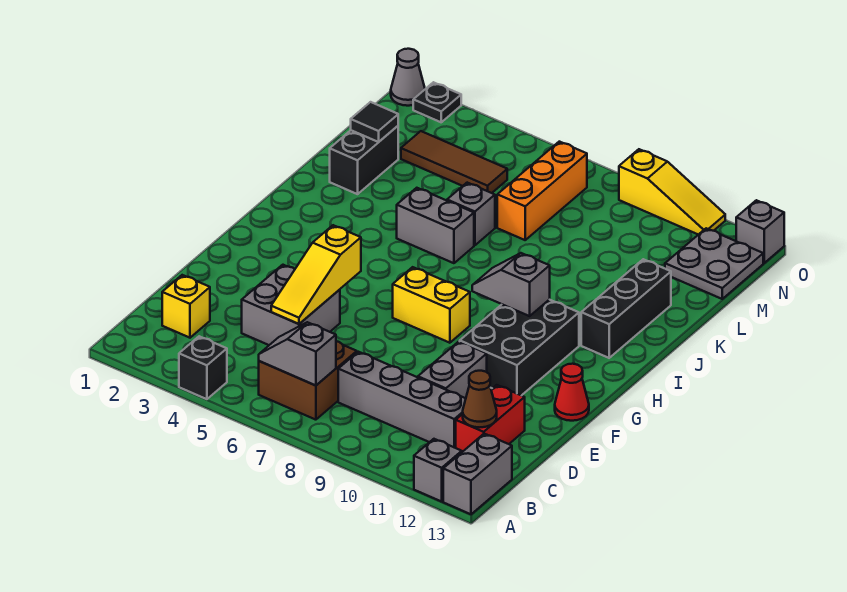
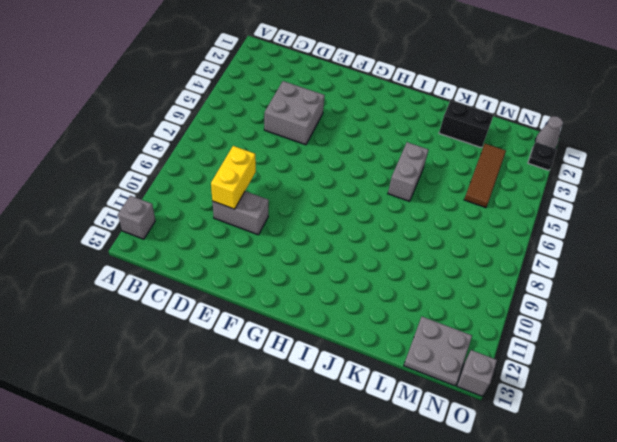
yellow brick D9:D10 level 2 -> yellow brick G7:G8 level 1
none -> black brick A4 level 1
none -> grey brick A13:B13 level 1
none -> brown brick B6:C7 level 1

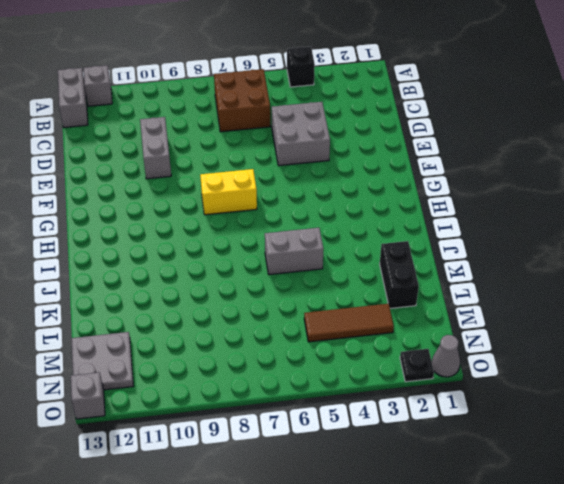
none -> yellow brick C2 level 1
none -> grey brick C8:C11 level 1
none -> red brick C12:D12 level 1

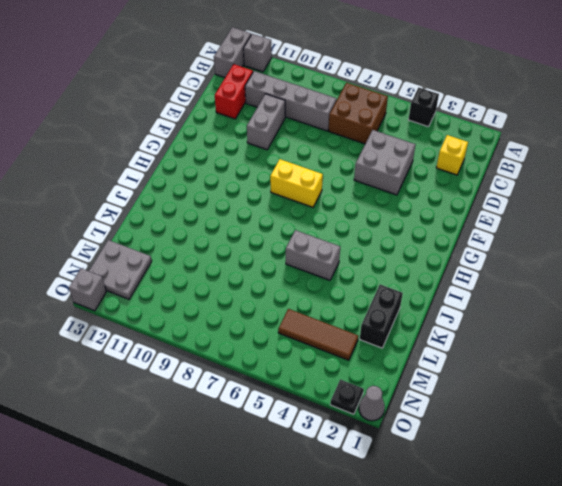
none -> black brick F10:H11 level 1
none -> red cone F13 level 1
none -> black brick I12:K12 level 1

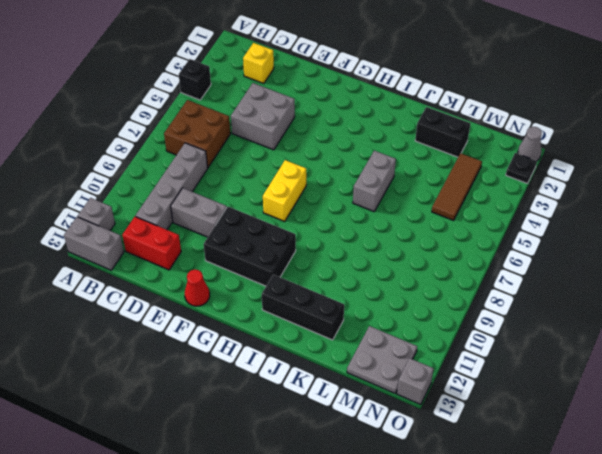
none -> grey brick K6 level 1
none -> orange brick L7:N7 level 1
none -> yellow slope O9:O11 level 1 top 9

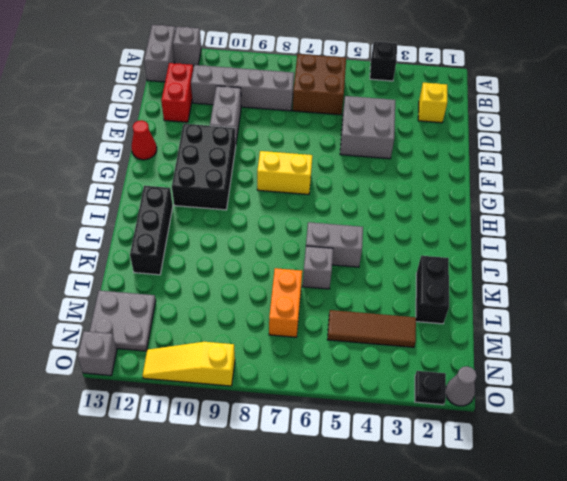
orange brick L7:M7 level 1 -> orange brick L7:N7 level 1
none -> grey slope B6:B7 level 2 top 7
none -> brown cone C12 level 2
none -> yellow slope D5:F5 level 2 top F

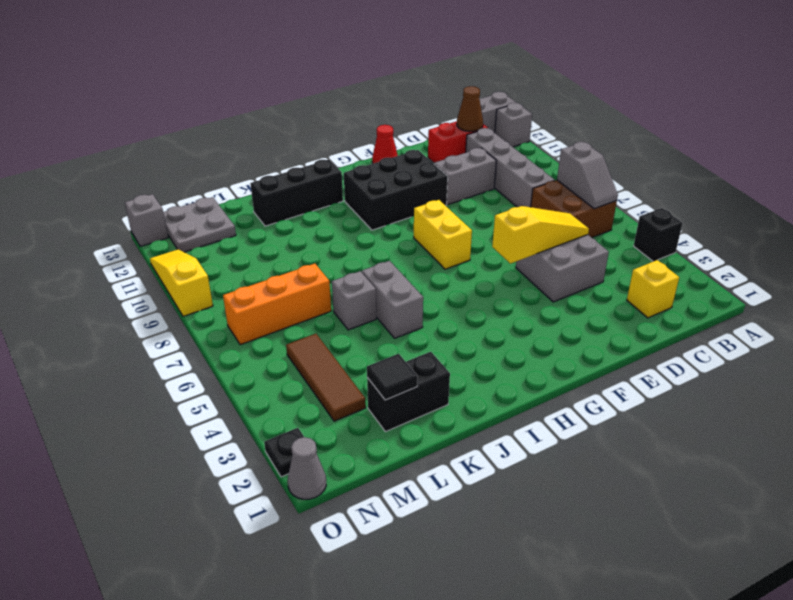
none -> grey slope H9:H10 level 2 top 10

